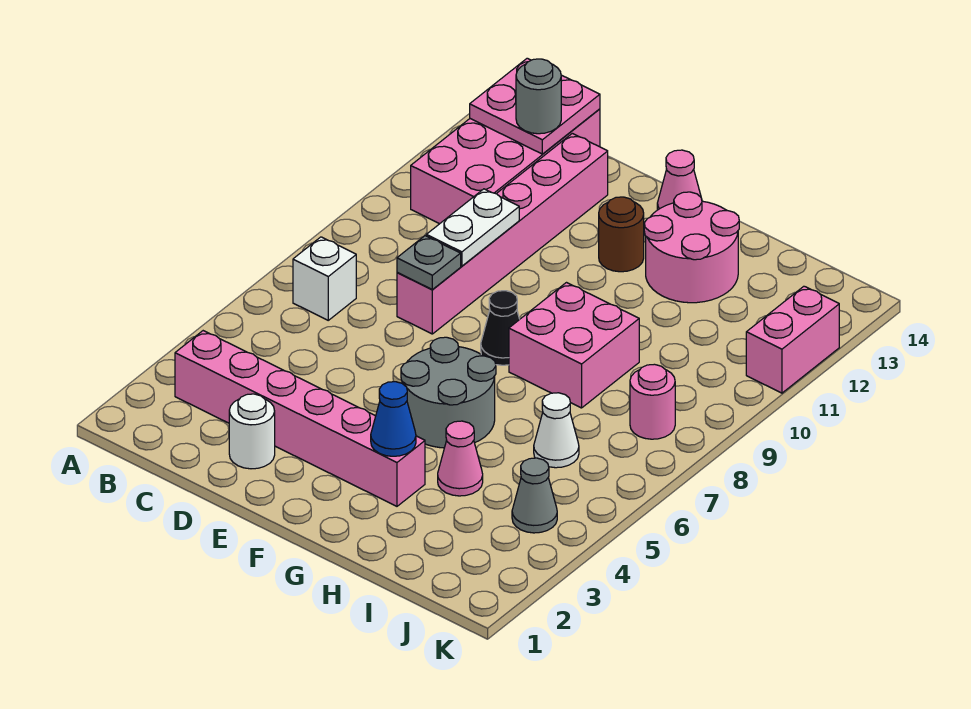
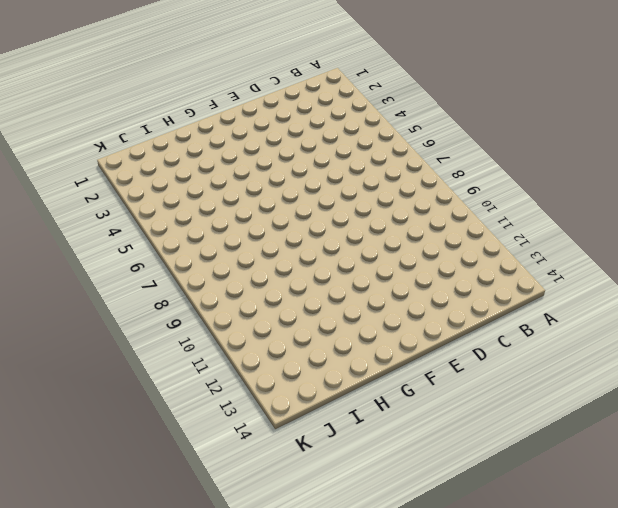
none -> pink brick B3:G3 level 1
none -> white brick B7 level 1
none -> pink brick B11:C14 level 1

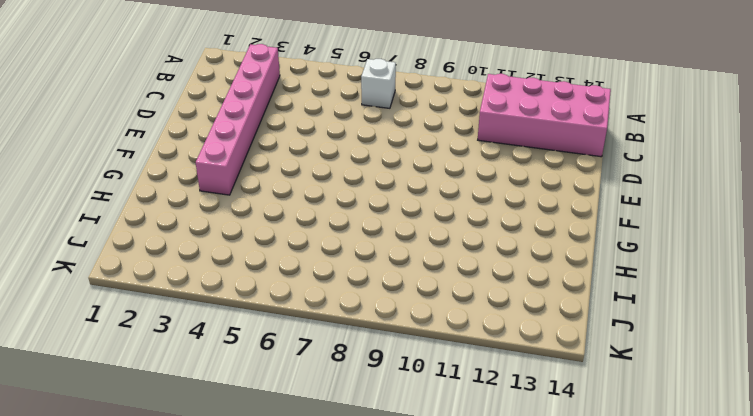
none -> white round brick D2 level 1
none -> pink brick D8:D13 level 1
none -> grey round brick F5:G6 level 1

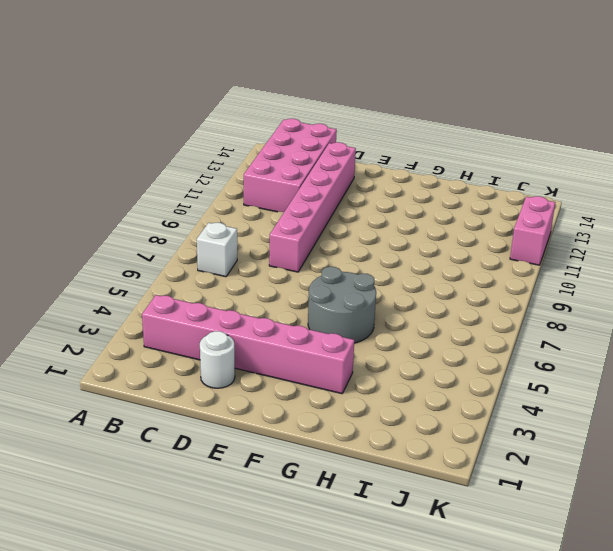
none -> black cone F8 level 1
none -> brown round brick F12 level 1
none -> pink cone F14 level 1

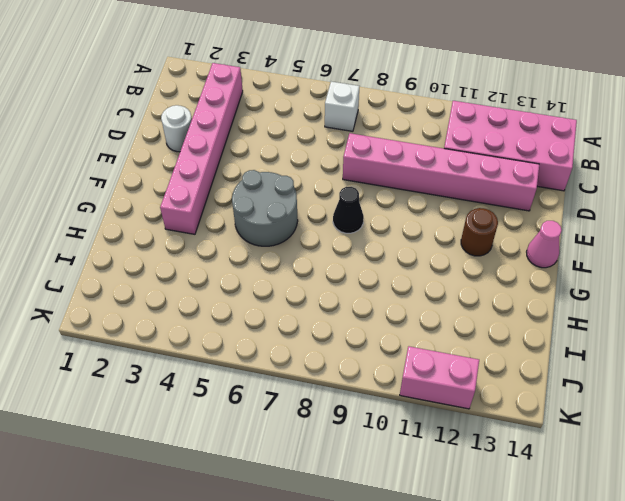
none -> pink brick G8:H9 level 1
none -> pink round brick G12:H13 level 1
none -> pink cone H4 level 1

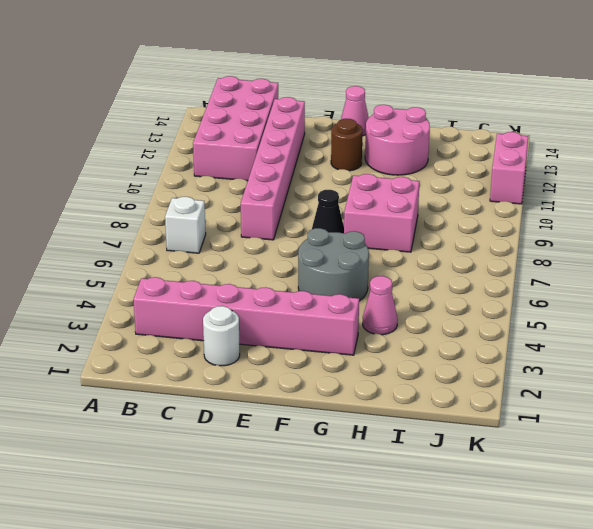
none -> white cone I6 level 1
none -> grey cone J4 level 1
none -> pink round brick J8 level 1

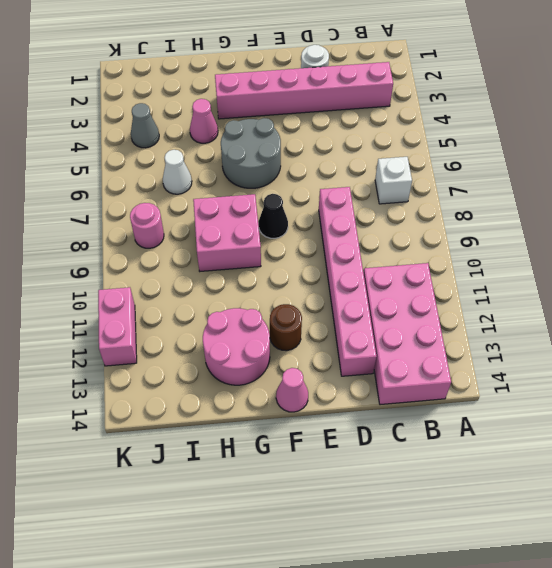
none -> pink plate B13:C14 level 2
none -> grey plate D8 level 2
none -> white plate D9:D10 level 2

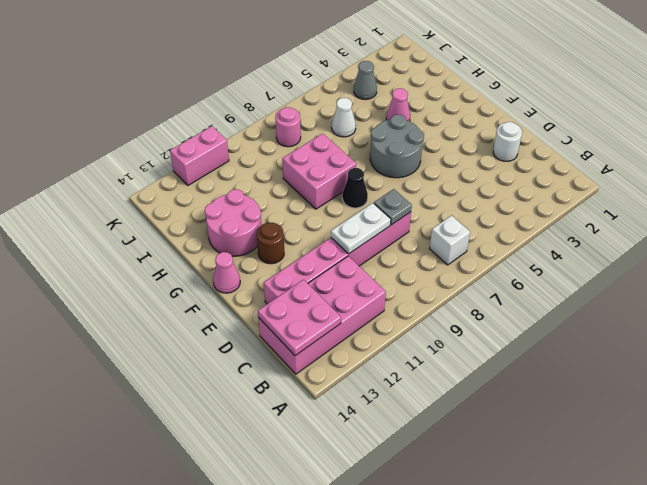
none -> pink brick B3:G3 level 1
none -> blue cone G3 level 2
none -> grey round brick C13 level 3

